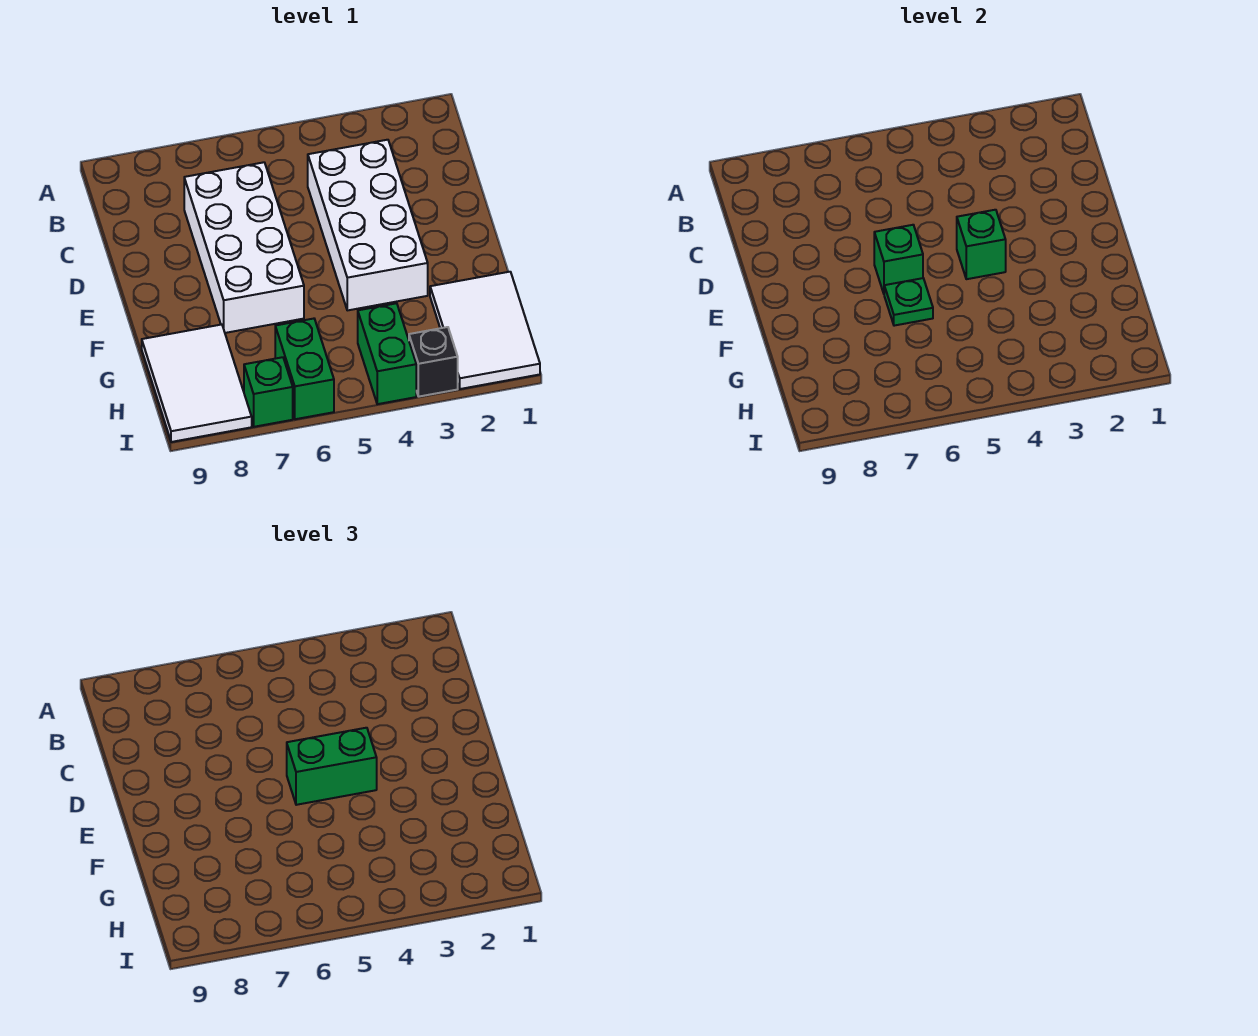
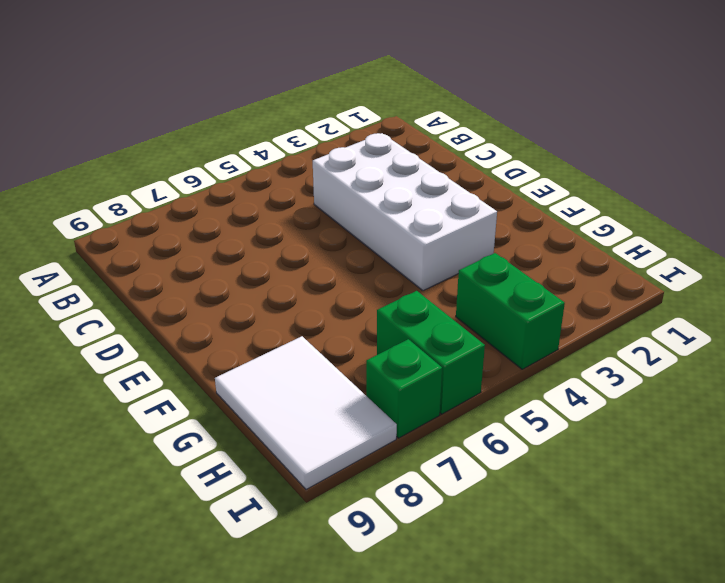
none -> white brick C6:F7 level 1
none -> white tile G1:I2 level 1
none -> black brick I3 level 1

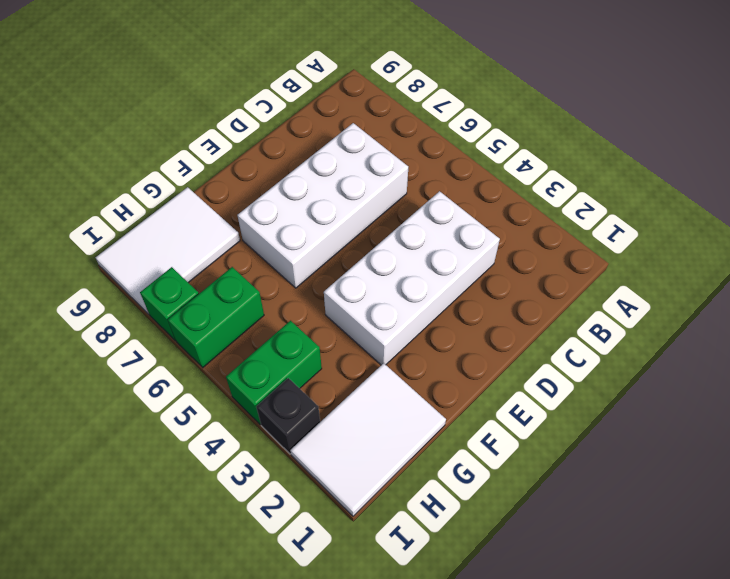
none -> green brick E4 level 2
none -> green brick E6 level 2
none -> green plate F6 level 2

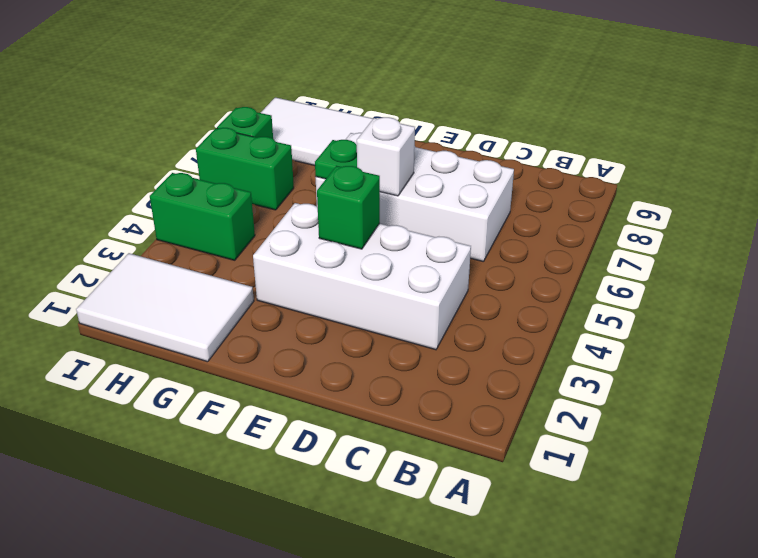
white brick E6 level 2 -> green brick E6 level 2
none -> black brick I3 level 1
none -> green brick E4:E5 level 3

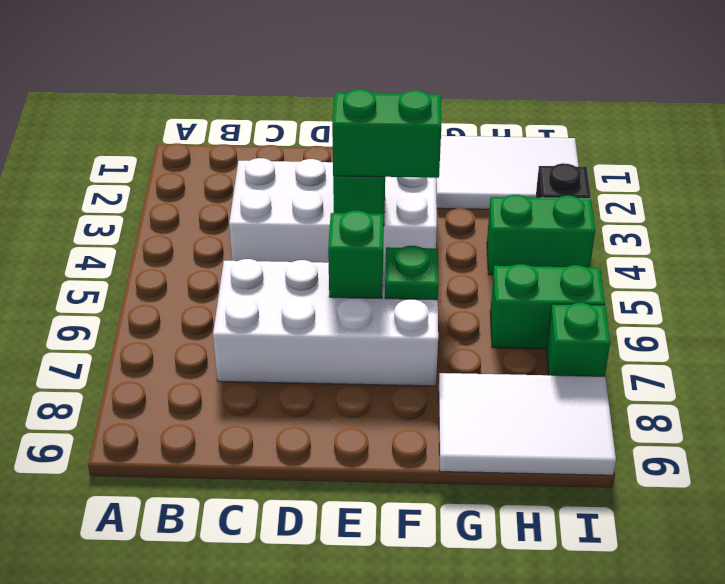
green brick E4:F4 level 3 -> green brick E4:E5 level 3

